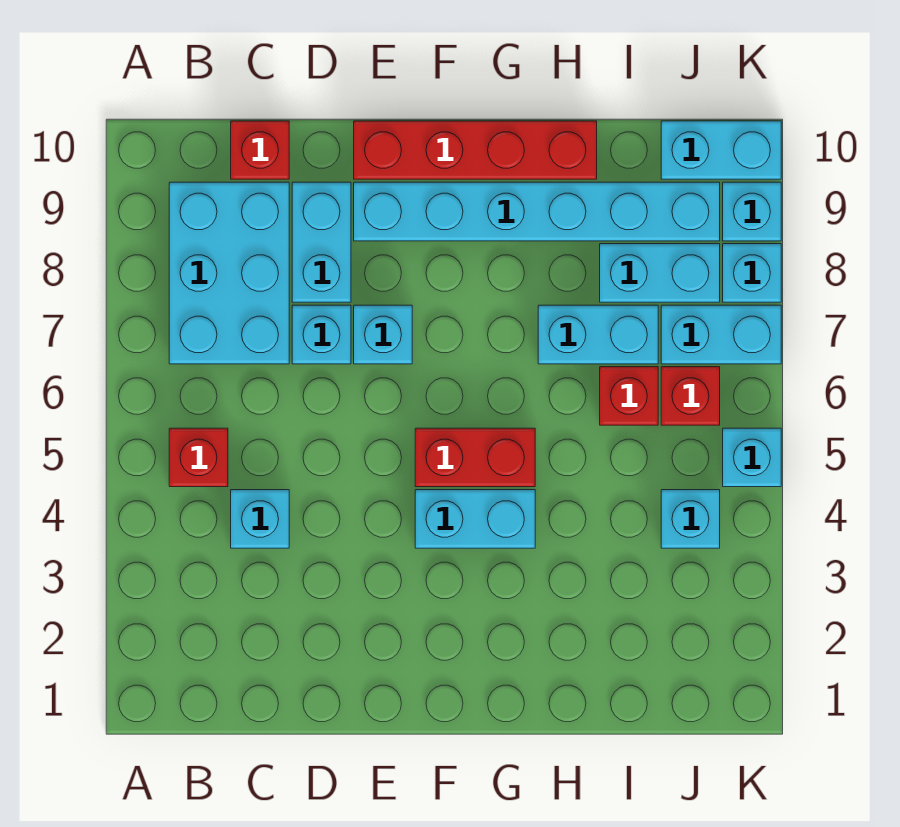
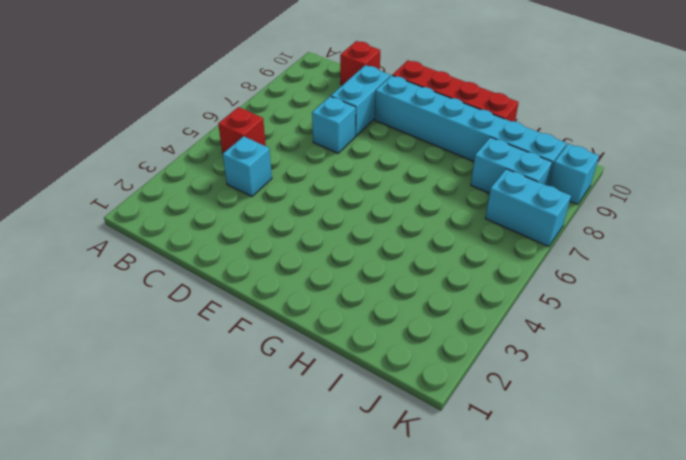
none -> cyan brick B7:C9 level 1
none -> cyan brick E7 level 1
none -> cyan brick F4:G4 level 1

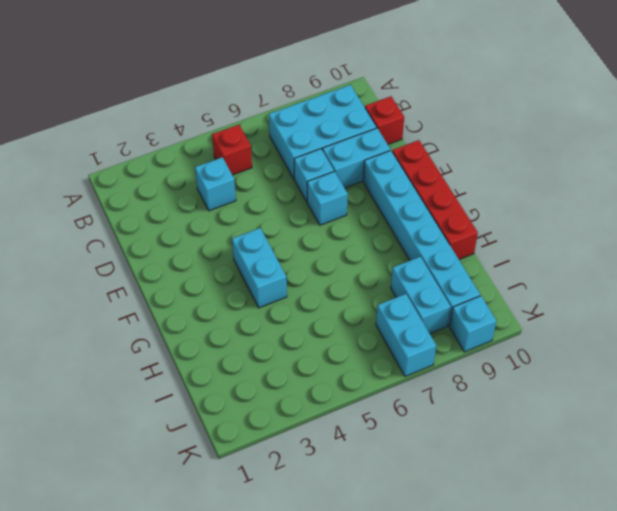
none -> red brick F5:G5 level 1
none -> cyan brick H7:I7 level 1
none -> red brick I6 level 1

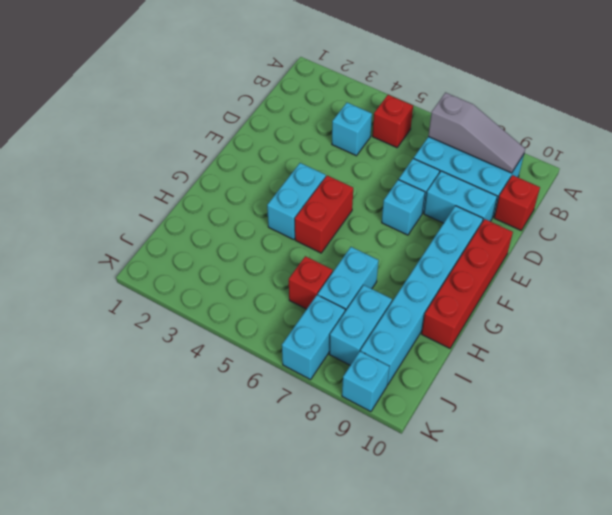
grey slope B7:B9 level 2 top 7 -> none
none -> cyan brick J4 level 1
none -> red brick J6 level 1
none -> cyan brick J10:K10 level 1

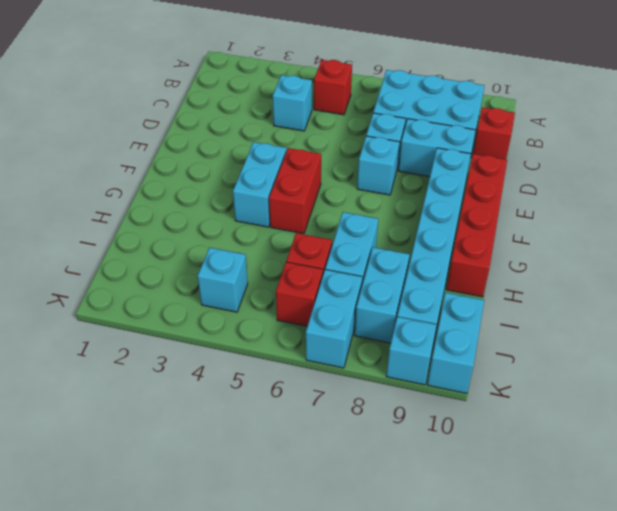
none -> cyan brick K5 level 1
none -> cyan brick K8 level 1

